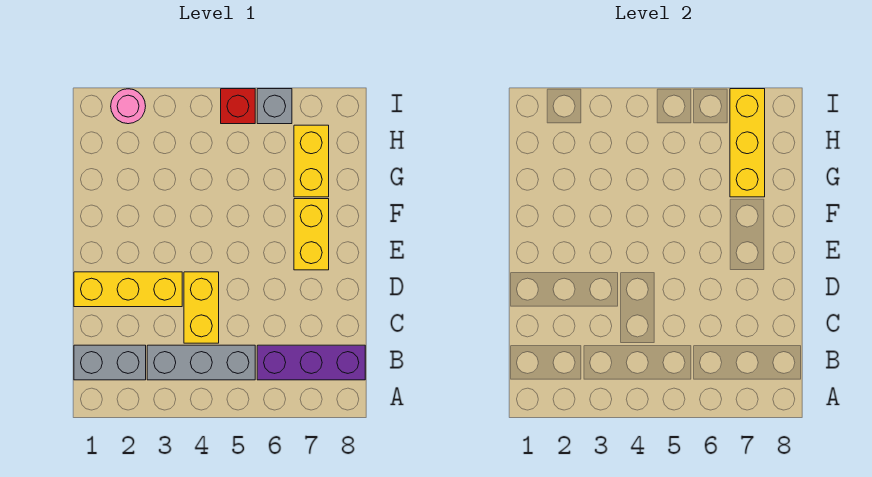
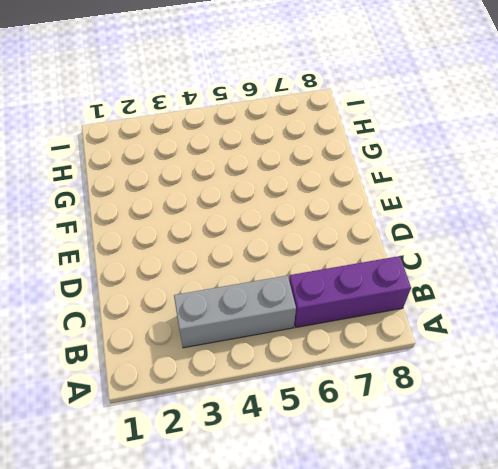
none -> grey brick B1:B2 level 1
none -> yellow brick C4:D4 level 1

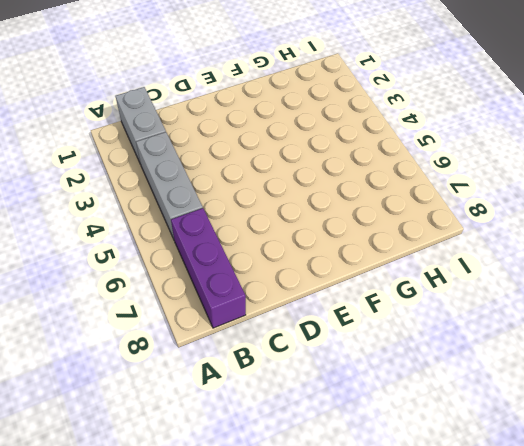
none -> yellow brick C4:D4 level 1
none -> yellow brick D1:D3 level 1

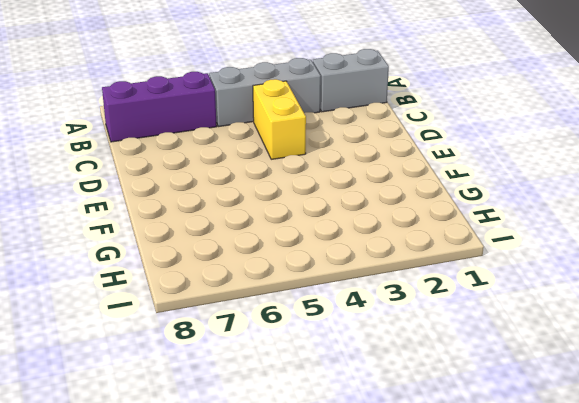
none -> yellow brick D1:D3 level 1
none -> yellow brick E7:F7 level 1

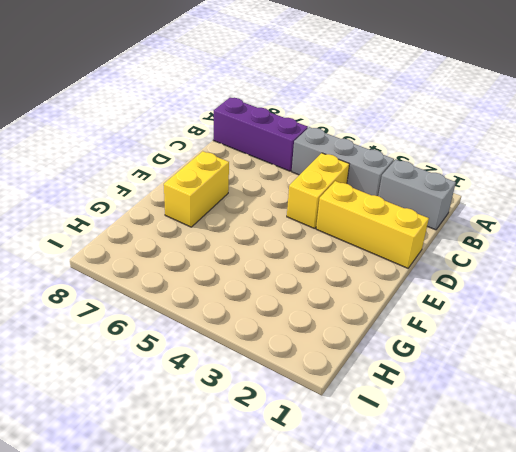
none -> yellow brick G7:H7 level 1
none -> pink round brick I2 level 1

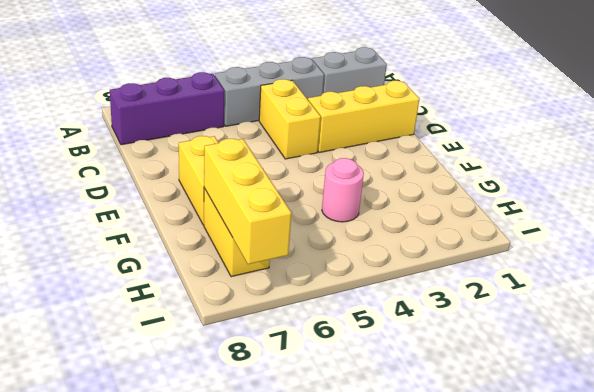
pink round brick G4 level 1 -> pink round brick I2 level 1
none -> red brick I5 level 1
none -> grey brick I6 level 1

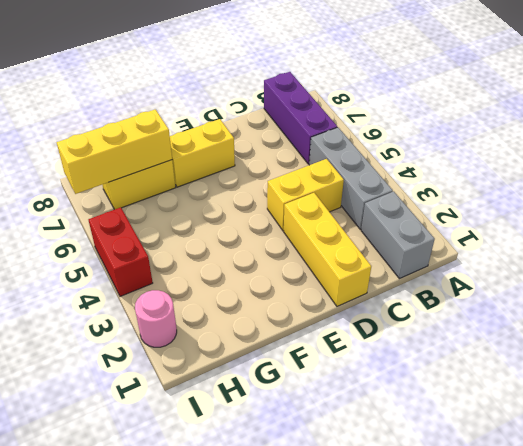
red brick I4:I5 level 1 -> red brick I5 level 1
none -> grey brick I6 level 1

